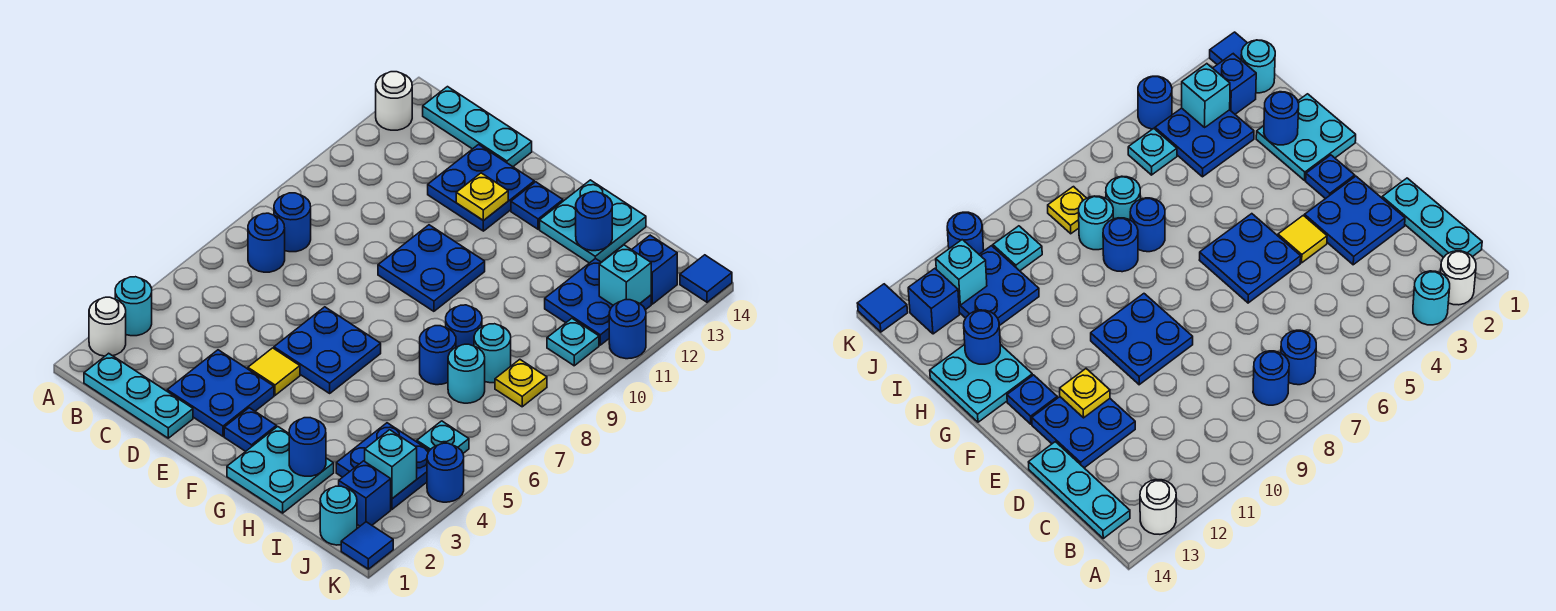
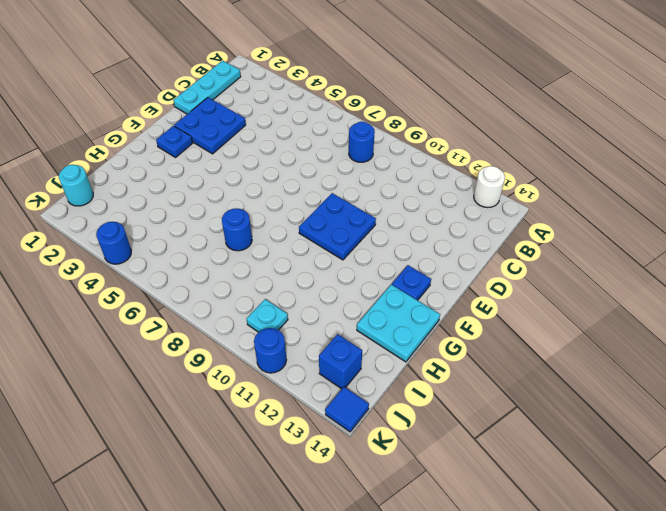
none -> white round brick A2 level 1
none -> cyan round brick A3 level 1
none -> blue round brick B7 level 1
none -> cyan plate B14:D14 level 1

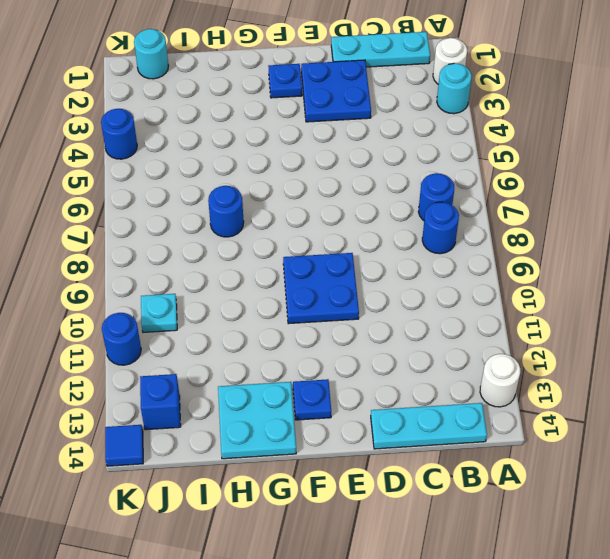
none -> blue plate D12:E13 level 1
none -> yellow tile E4 level 1
none -> blue plate E5:F6 level 1
none -> cyan plate G1:H2 level 1

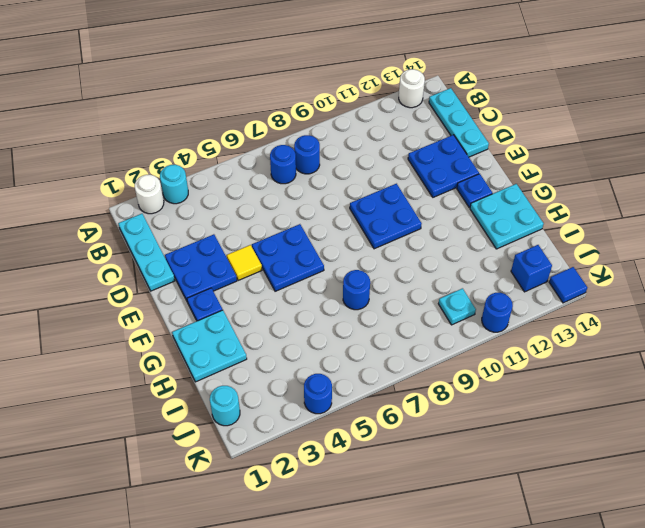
none -> blue round brick H8 level 1
none -> blue plate I3:J4 level 1
none -> cyan round brick I7 level 1
none -> cyan round brick I8 level 1

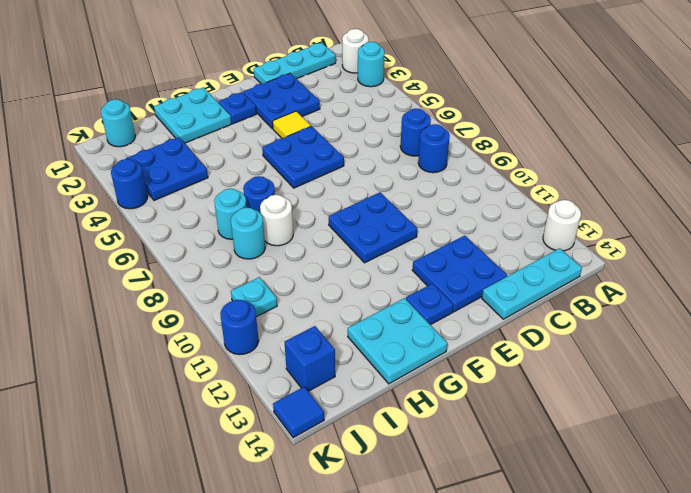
white round brick H8 level 1 -> blue round brick H8 level 1
none -> blue plate I11:J12 level 1
none -> blue brick J2 level 1
none -> cyan plate J5 level 1
none -> yellow plate J8 level 1

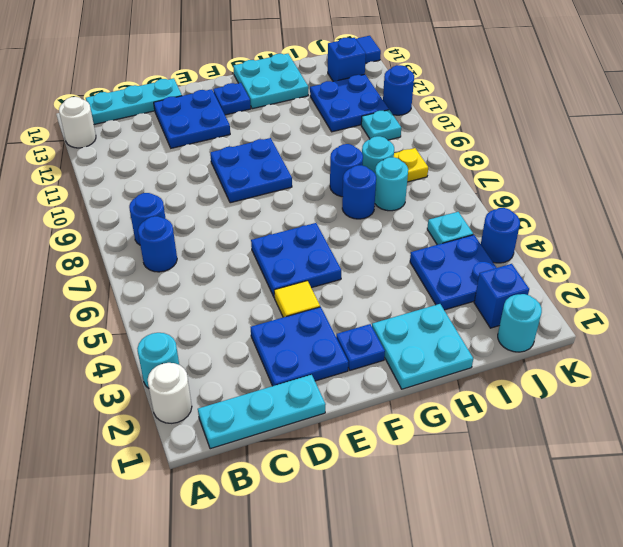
none -> blue tile K1 level 1
none -> yellow plate E12 level 2
none -> blue round brick H2 level 2
none -> blue round brick H13 level 2

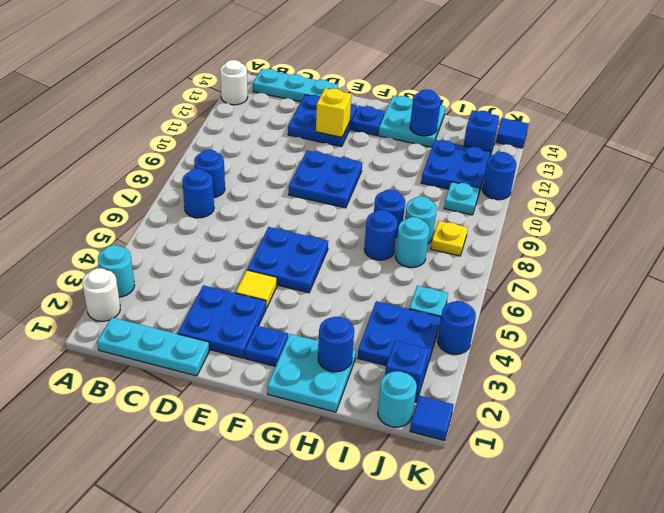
yellow brick E12 level 2 -> yellow plate E12 level 2
none -> cyan brick J3 level 2
none -> cyan brick J12 level 2

